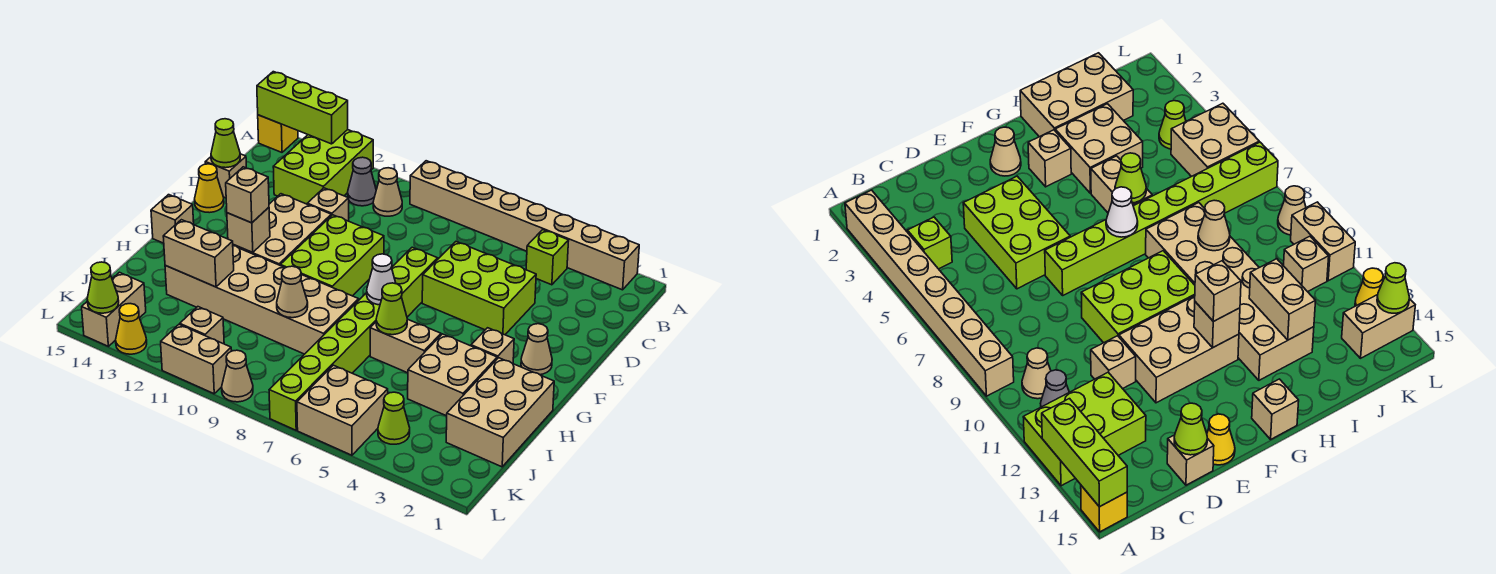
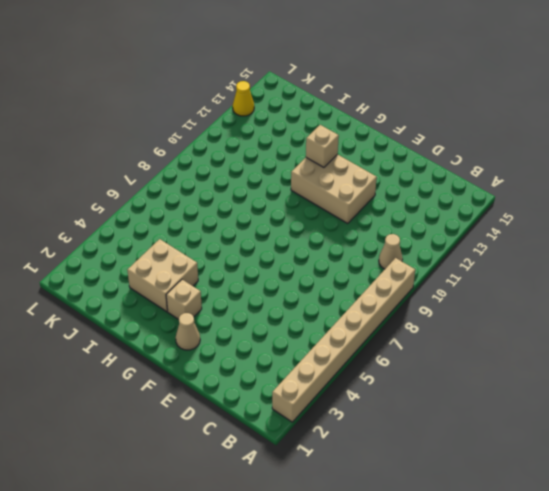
none -> lime brick A12:C13 level 1
none -> yellow brick A15 level 1
none -> lime brick B4 level 1
none -> grey cone B11 level 1

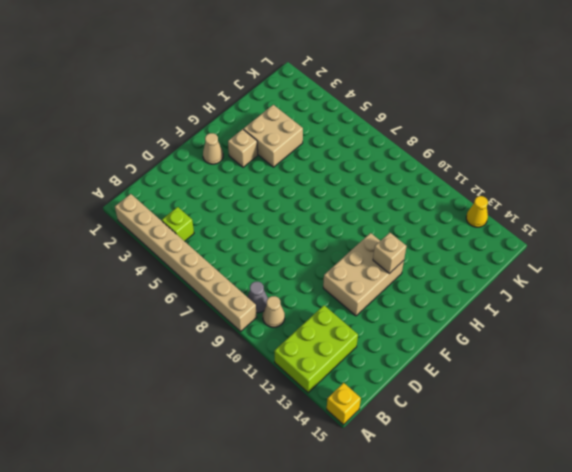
grey cone B9 level 1 -> grey cone B11 level 1
none -> lime brick D4:E6 level 1
none -> tan brick D11 level 1
none -> tan brick D15 level 1
none -> lime brick E7:L7 level 1

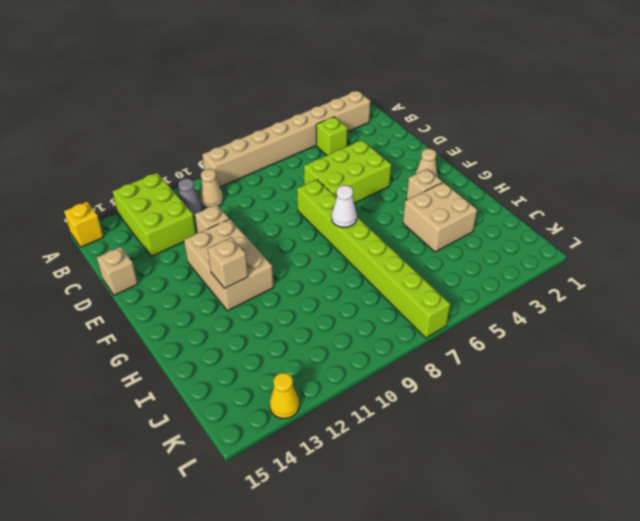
none -> lime brick E9:G10 level 1
none -> yellow cone E15 level 1
none -> tan brick G15 level 1
none -> tan brick H1:J2 level 1

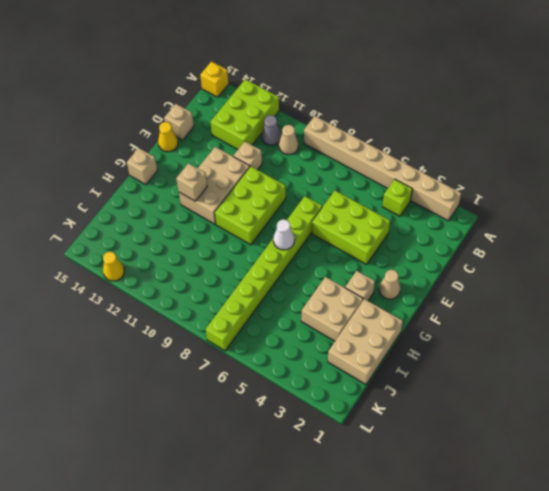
none -> tan brick H5:H6 level 1
none -> tan brick H8:I13 level 1
none -> lime cone K4 level 1
none -> tan brick K5:L6 level 1

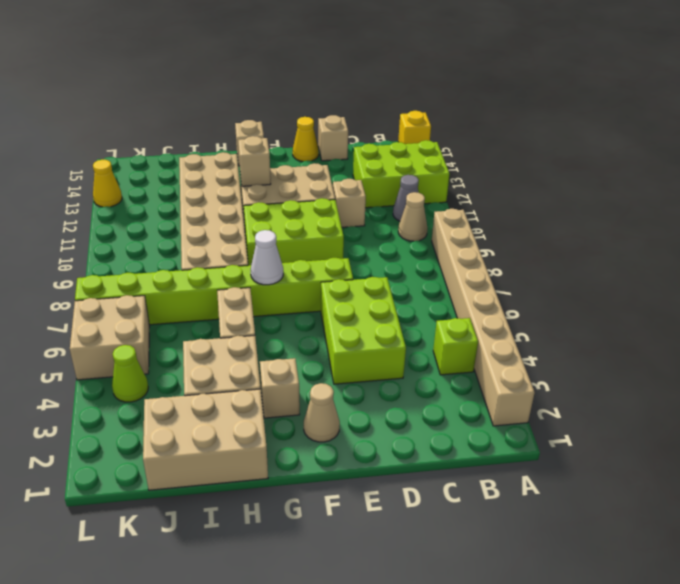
none -> tan brick K11 level 1
none -> tan brick K14:L14 level 1
none -> tan cone L9 level 1
none -> tan brick L10:L11 level 1

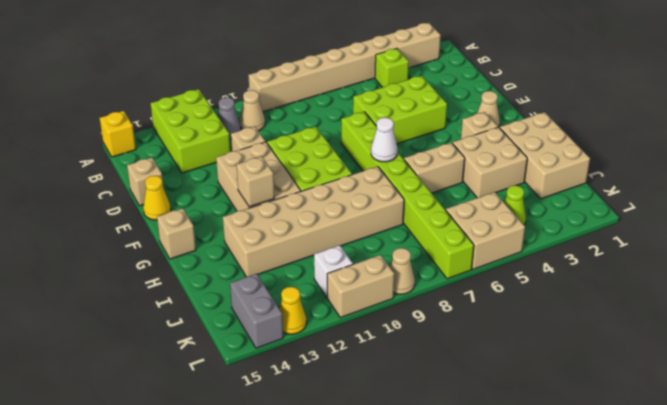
white brick K11 level 1 -> tan brick K11 level 1
grey brick K14:L14 level 1 -> tan brick K14:L14 level 1
none -> lime brick A13:A15 level 2
none -> lime cone D15 level 2
none -> lime cone H6 level 2
none -> tan cone I9 level 2

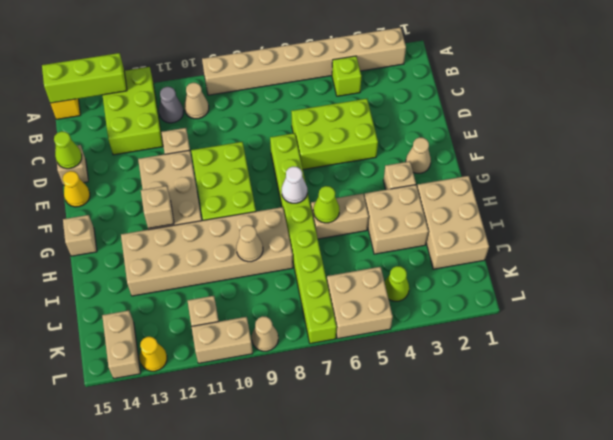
none -> tan brick I12:I13 level 2
none -> lime cone L14 level 2
none -> tan brick G12 level 3

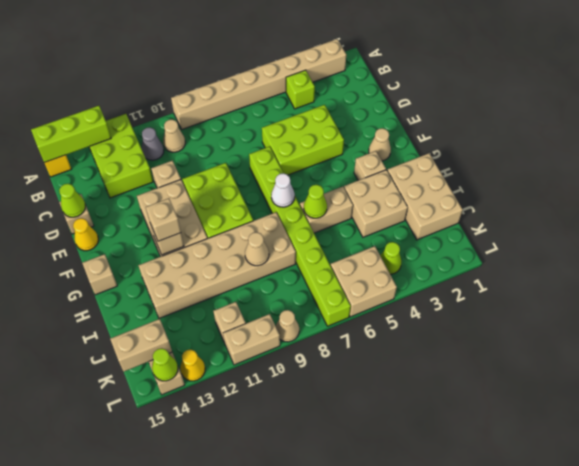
tan brick K14:K15 level 2 -> tan brick I12:I13 level 2

